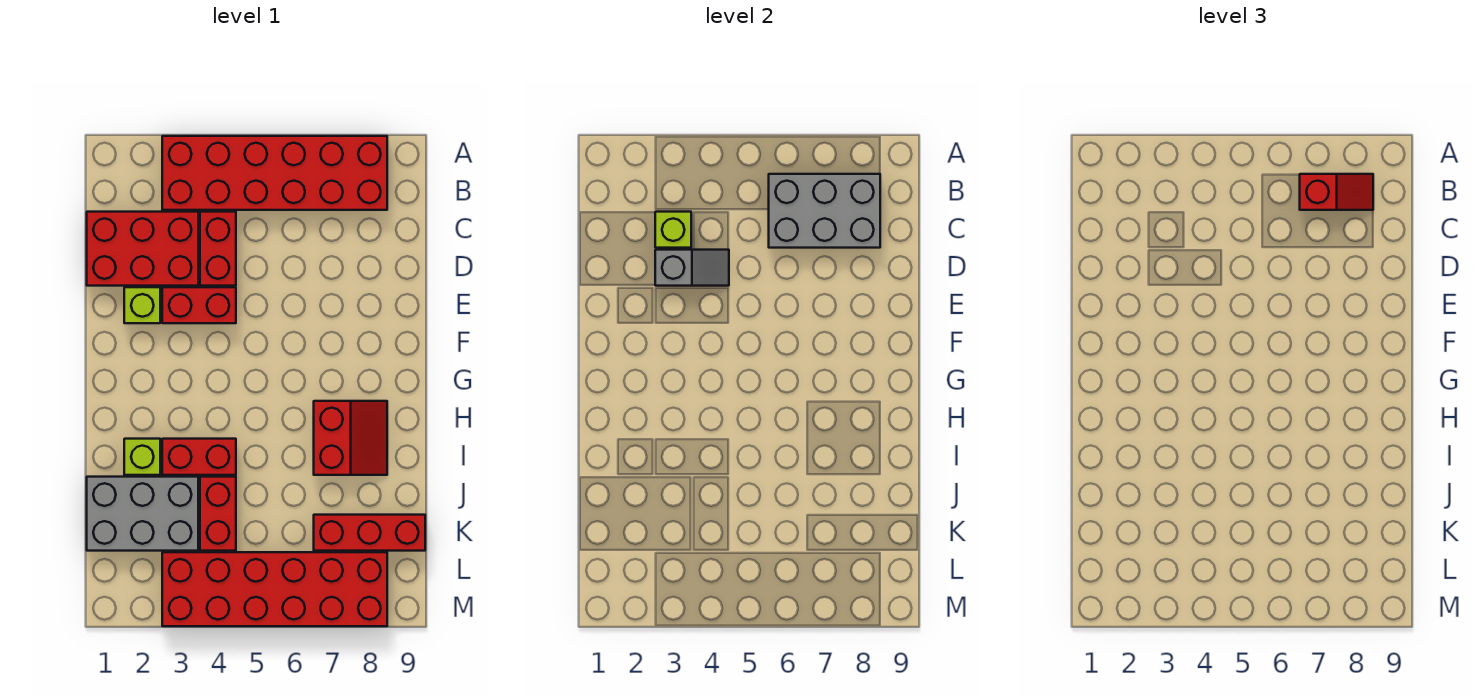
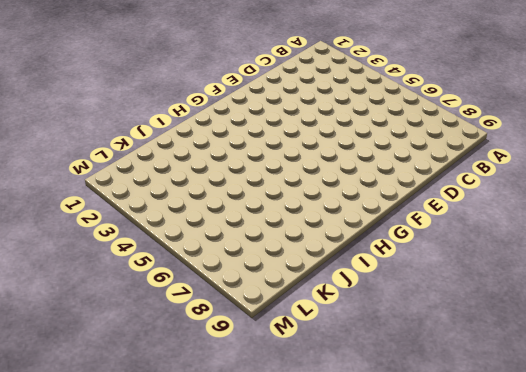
none -> red brick A3:B8 level 1
none -> red brick C1:D3 level 1
none -> red brick C4:D4 level 1

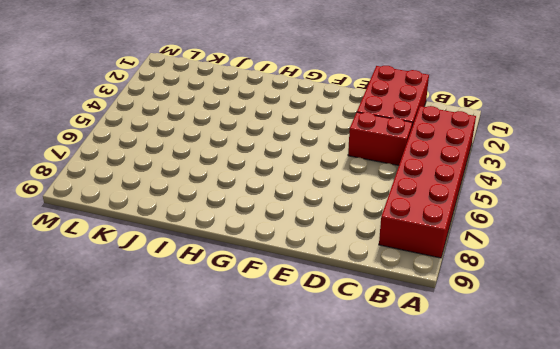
none -> lime brick E2 level 1
none -> red brick E3:E4 level 1
none -> red slope H7:I8 level 1 top 7

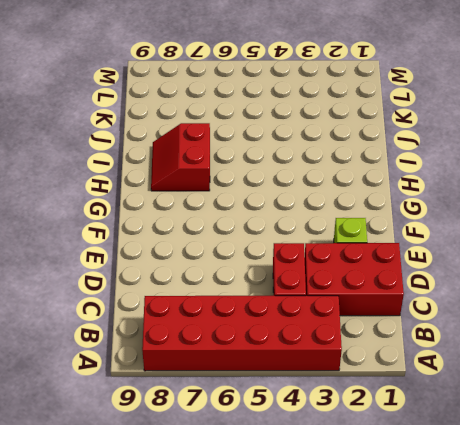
none -> red brick E3:E4 level 1
none -> lime brick I2 level 1
none -> red brick I3:I4 level 1

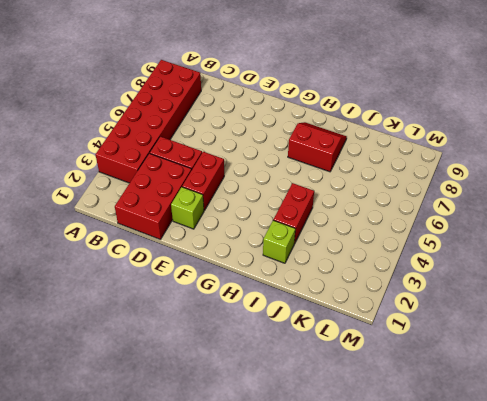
none -> grey brick J1:K3 level 1
none -> red brick J4:K4 level 1
none -> red brick K7:K9 level 1

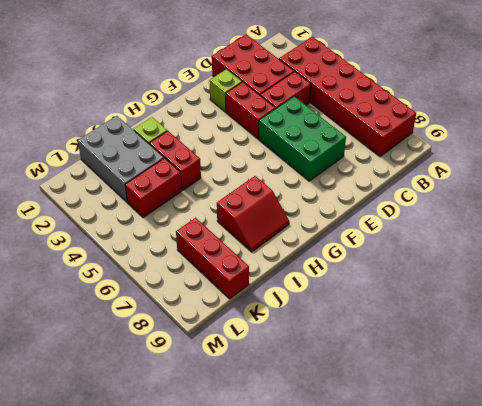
green brick D5:E7 level 1 -> none
none -> red brick L3:M8 level 1
none -> grey brick B6:C8 level 2
none -> lime brick C3 level 2

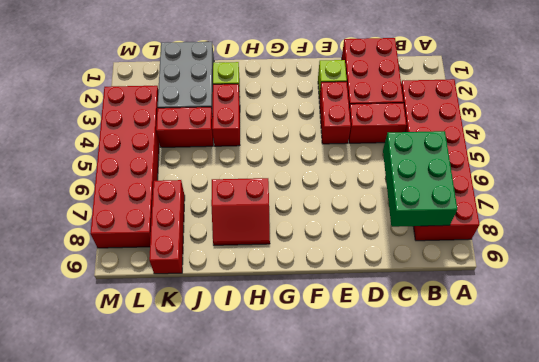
green brick B6:C8 level 2 -> grey brick B6:C8 level 2
none -> lime brick C3 level 2
none -> grey slope D3:D4 level 2 top 3
none -> red slope B7:B8 level 3 top 7

